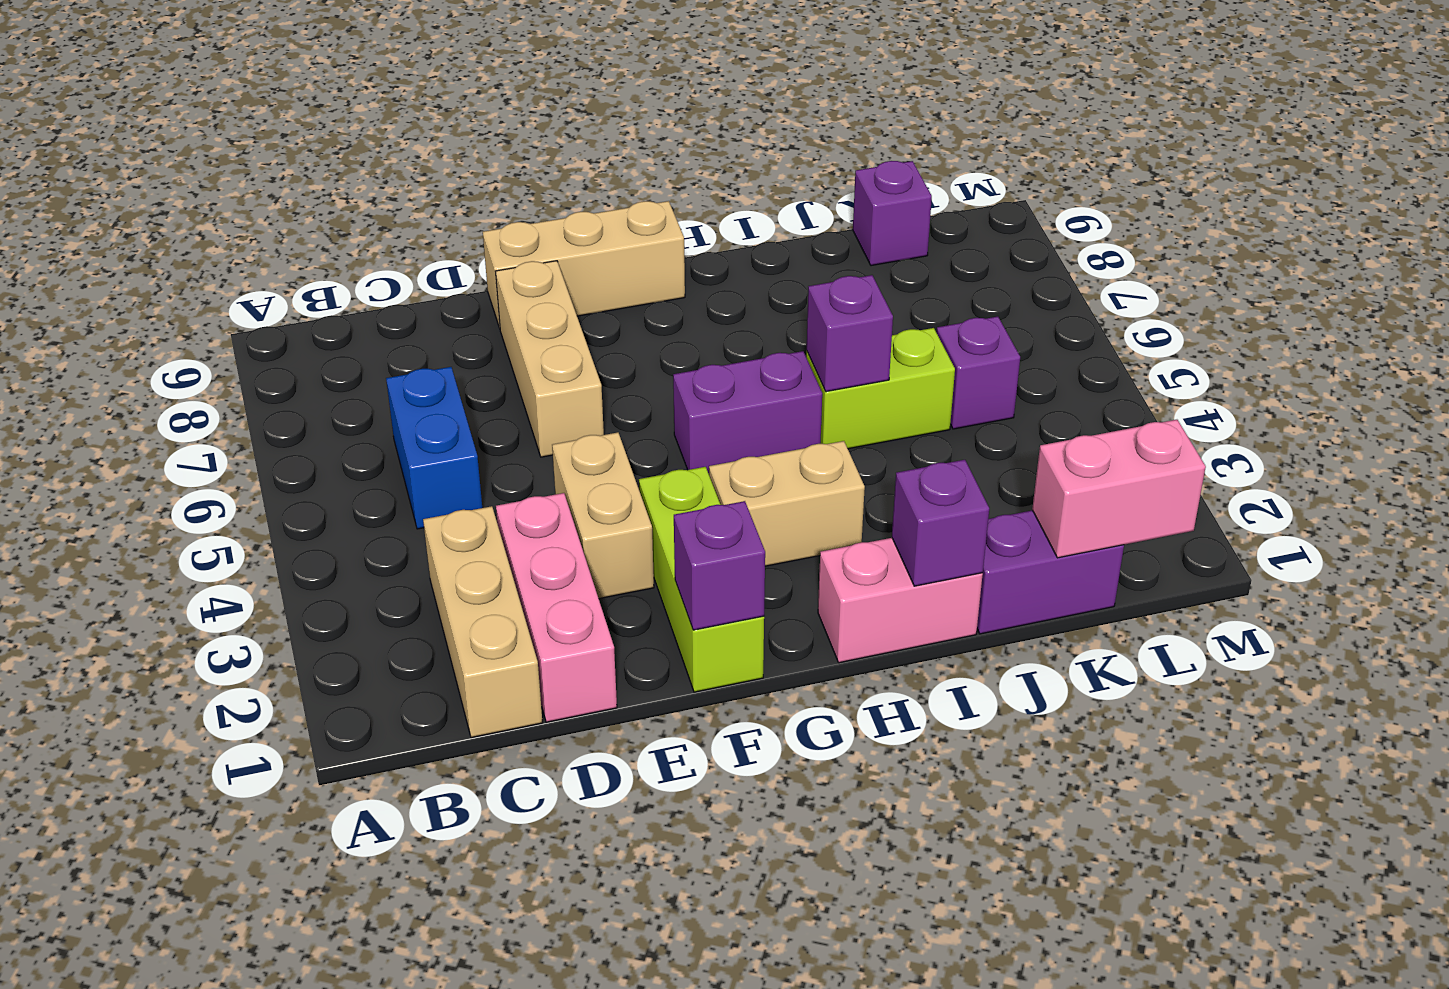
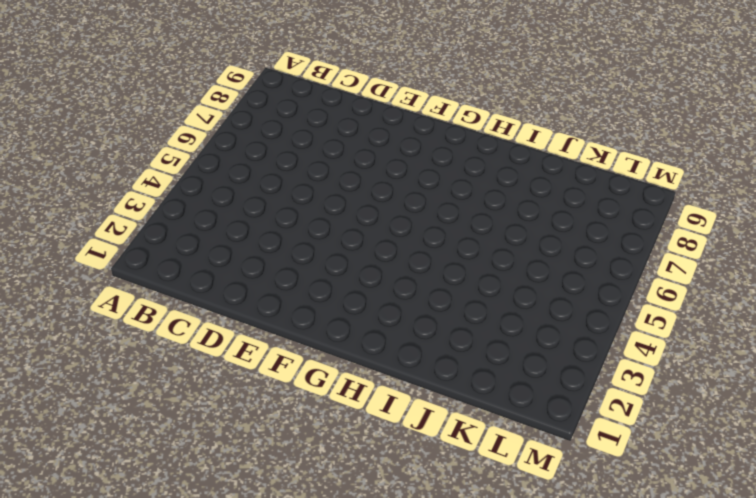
none -> tan brick C1:C3 level 1
none -> blue brick C5:C6 level 1
none -> pink brick D1:D3 level 1

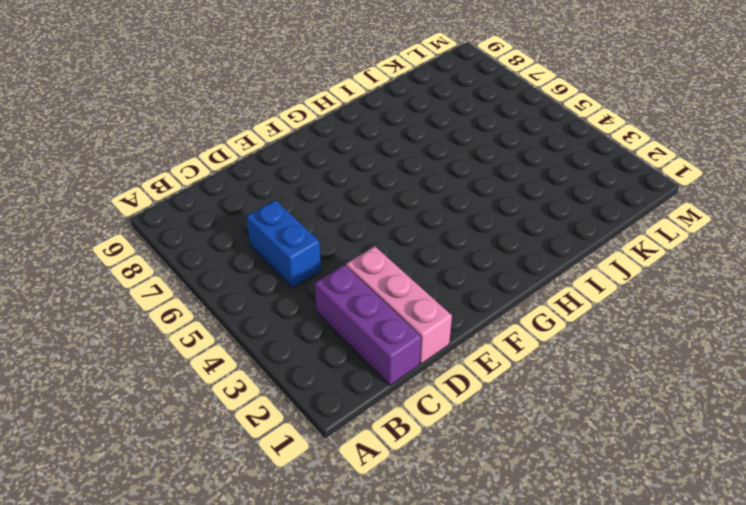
purple brick C1:C3 level 1 -> tan brick C1:C3 level 1
none -> tan brick E3:E4 level 1
none -> tan brick E6:E8 level 1
none -> tan brick E9:G9 level 1

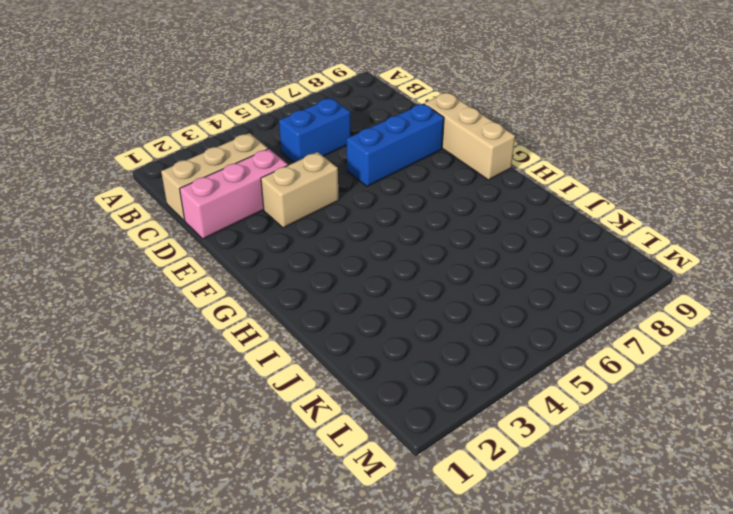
blue brick E6:E8 level 1 -> tan brick E6:E8 level 1
none -> lime brick F1:F3 level 1
none -> tan brick G3:H3 level 1
none -> purple brick G5:H5 level 1

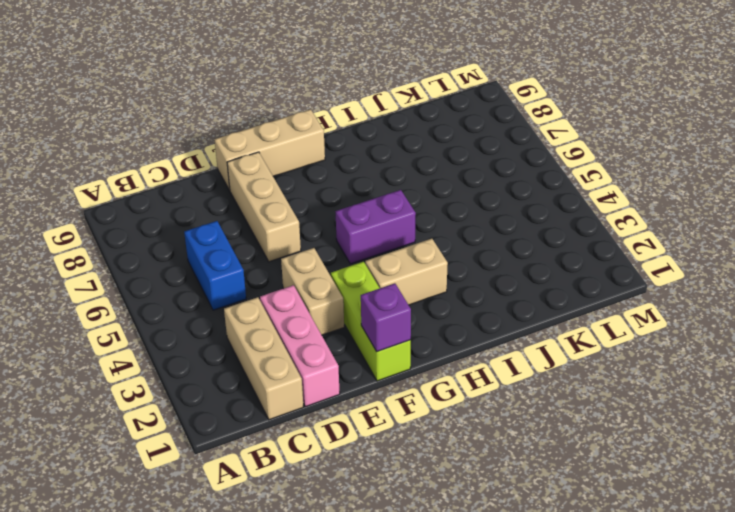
none -> pink brick H1:I1 level 1
none -> lime brick I5:J5 level 1
none -> purple brick J1:K1 level 1

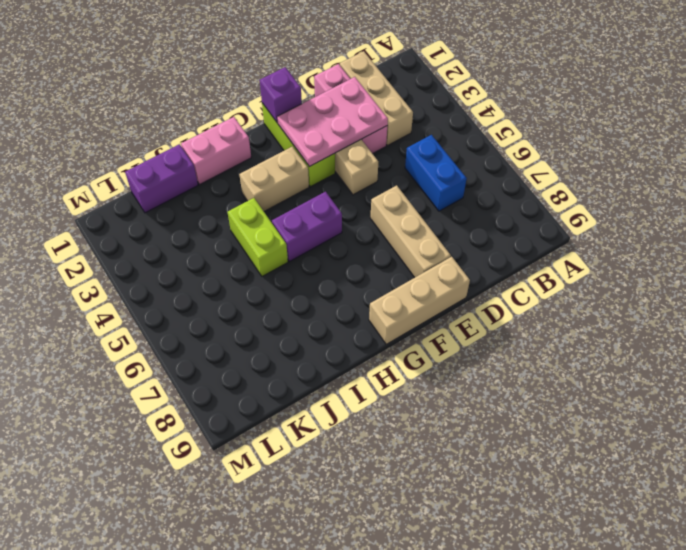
pink plate D2:F3 level 2 -> none
lime brick I4:I5 level 1 -> lime brick I5:J5 level 1
none -> purple brick K5 level 1
none -> purple brick K9 level 1
none -> purple brick I1 level 2

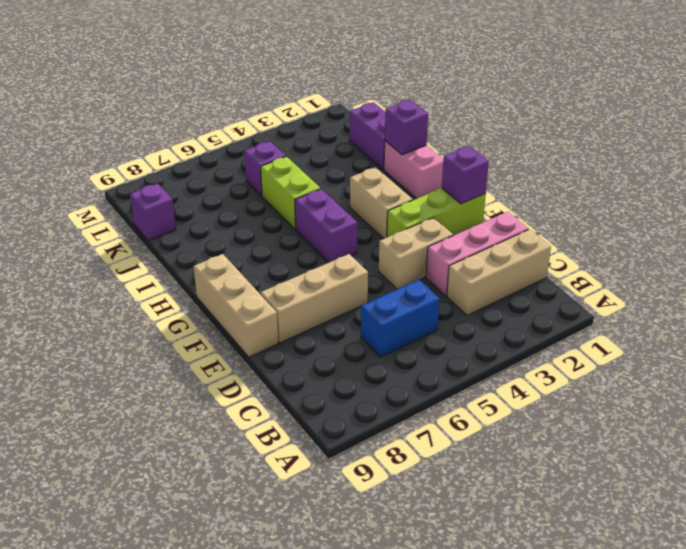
none -> purple brick I5 level 2
none -> pink brick K1:L1 level 2

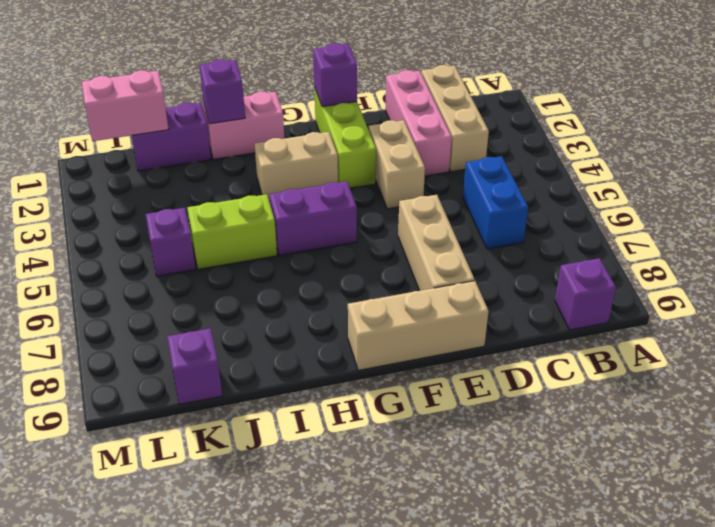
purple brick B9 level 1 -> purple brick I5 level 2

